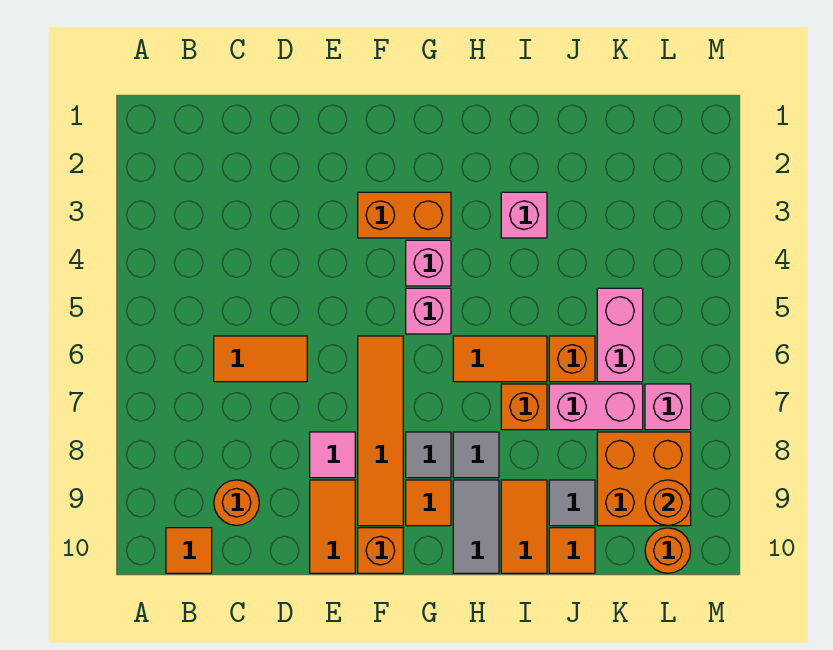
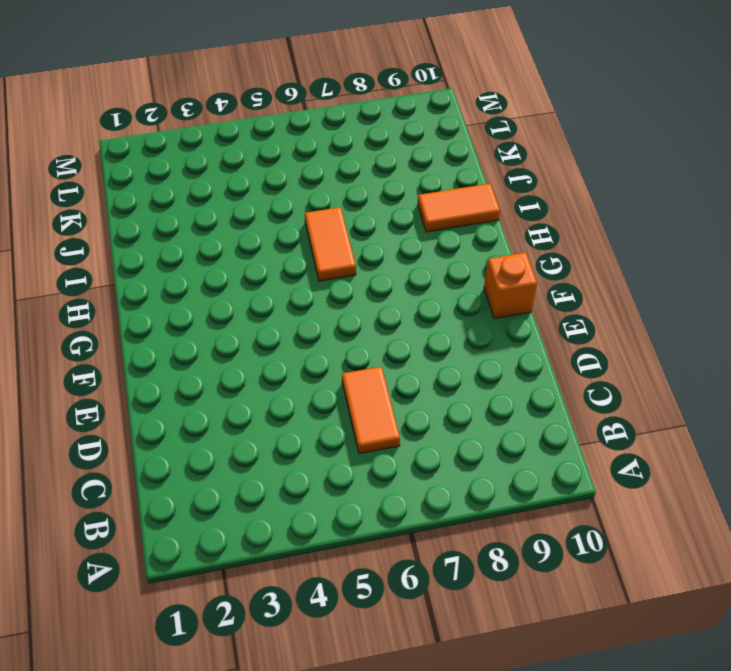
none -> orange tile B10 level 1
none -> orange round brick C9 level 1
none -> pink tile E8 level 1

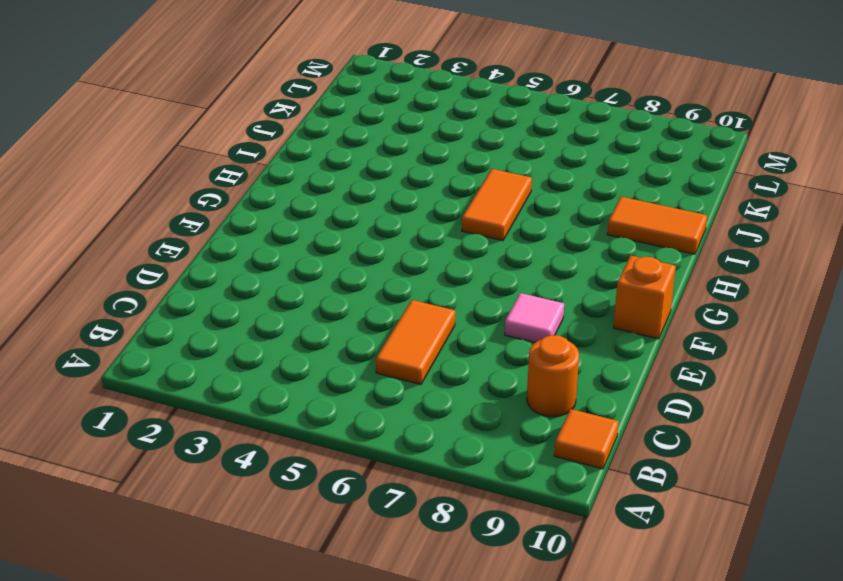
none -> orange tile E9:E10 level 1
none -> orange brick F3:G3 level 1
none -> orange tile F6:F9 level 1

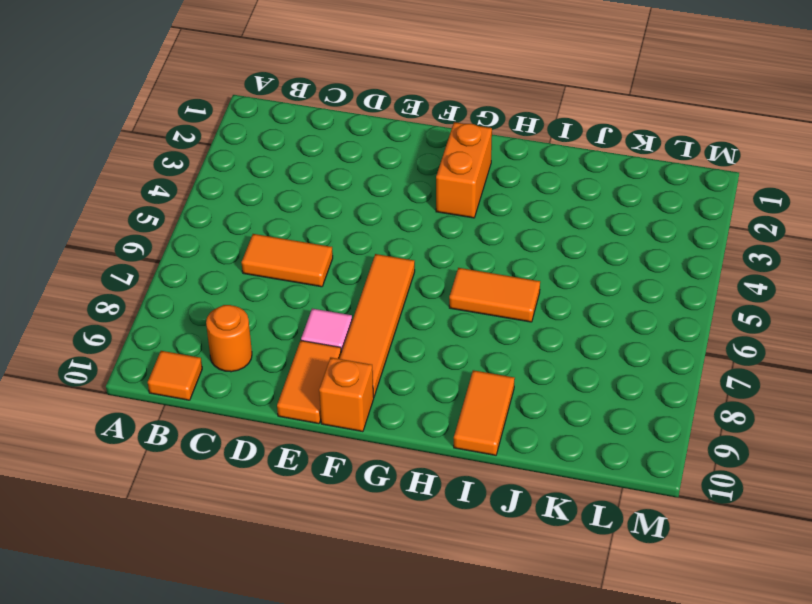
orange brick G2:G3 level 1 -> orange brick F3:G3 level 1
none -> pink brick G4 level 1
none -> pink brick G5 level 1
none -> grey tile G8 level 1

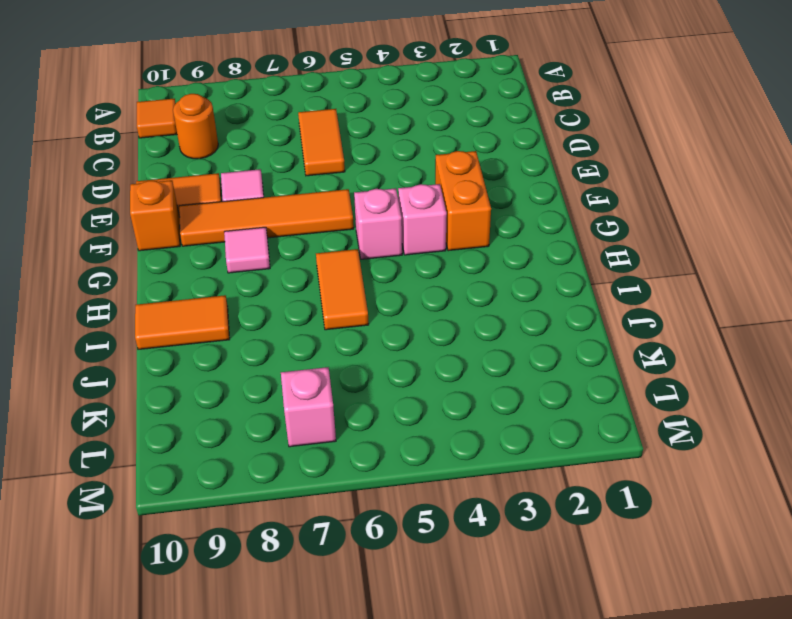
pink tile G8 level 1 -> grey tile G8 level 1
none -> orange tile G9 level 1
none -> grey tile H8 level 1
none -> grey tile H9:H10 level 1

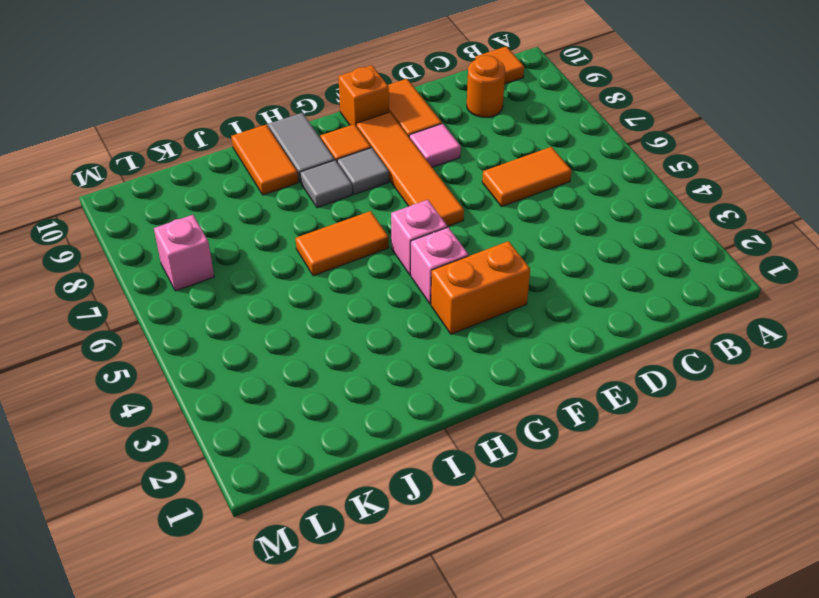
none -> pink brick I3 level 1
none -> orange brick I7 level 1
none -> orange brick J6 level 1

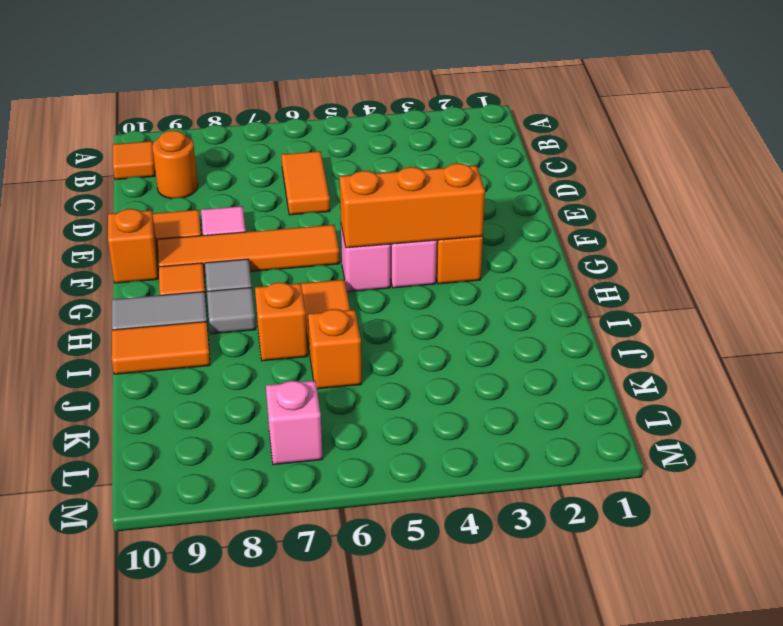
orange brick G3:G5 level 2 -> none
none -> pink brick I3 level 1
none -> pink brick J7:K7 level 1
none -> grey tile J9 level 1

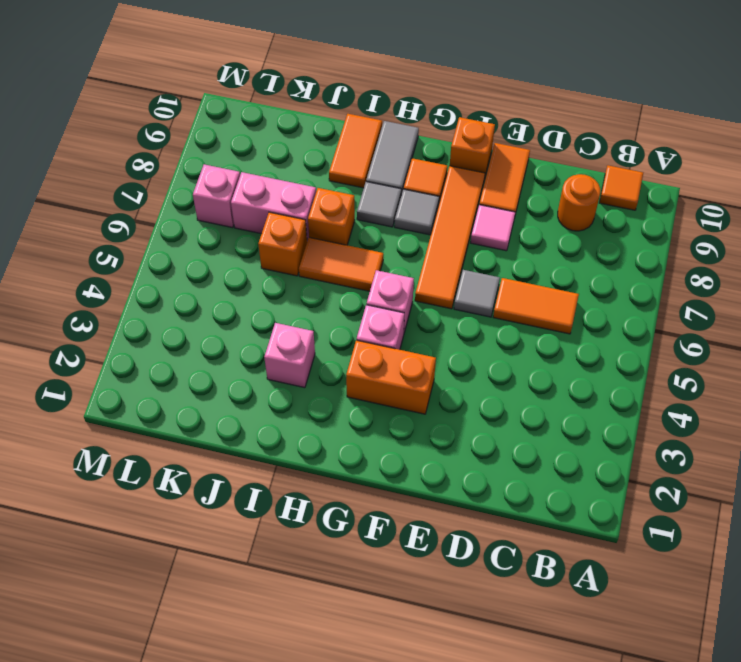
grey tile E6 level 1 -> grey tile J9 level 1
none -> orange tile J10 level 1
none -> pink brick K5:K6 level 1
none -> orange brick K8:L9 level 1

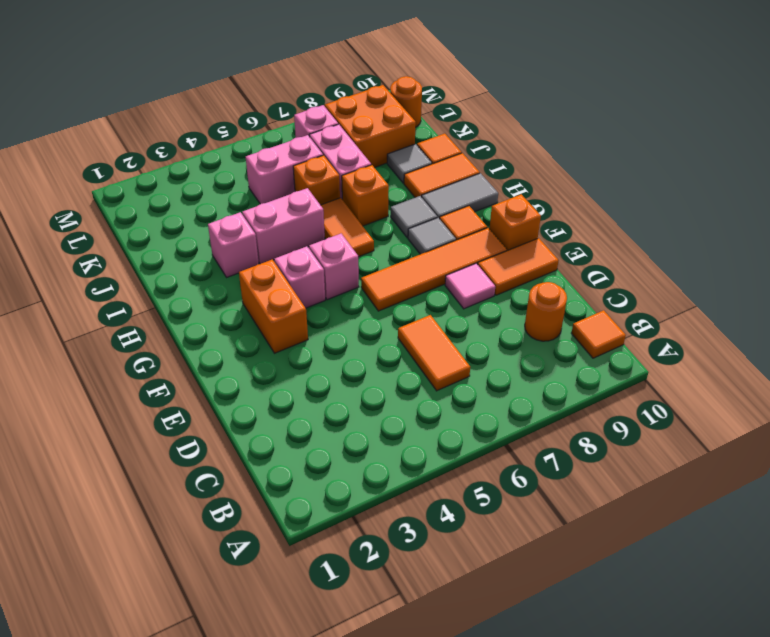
pink brick I4:I5 level 1 -> none
none -> orange round brick L9 level 2

